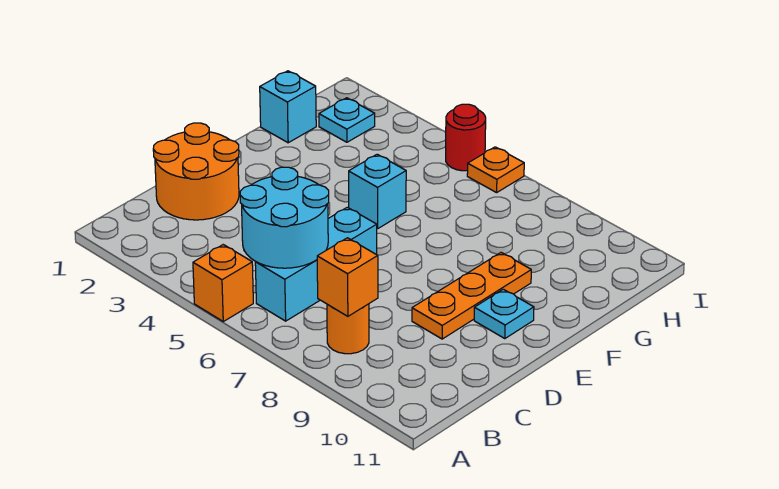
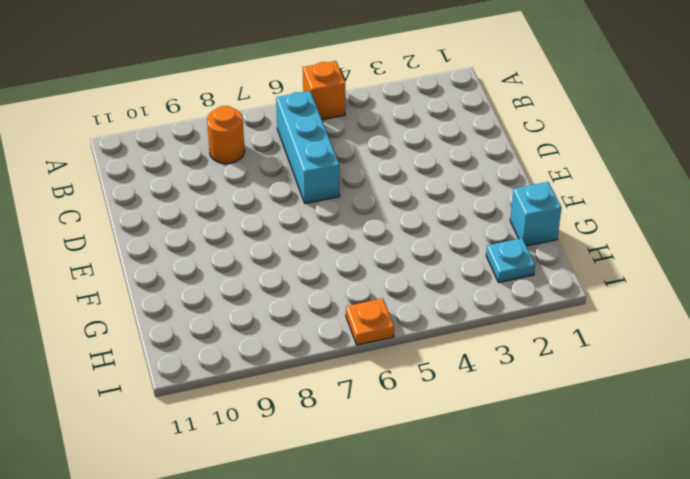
none -> orange round brick C1:D2 level 1
none -> orange plate D9:F9 level 1
none -> cyan plate E10 level 1

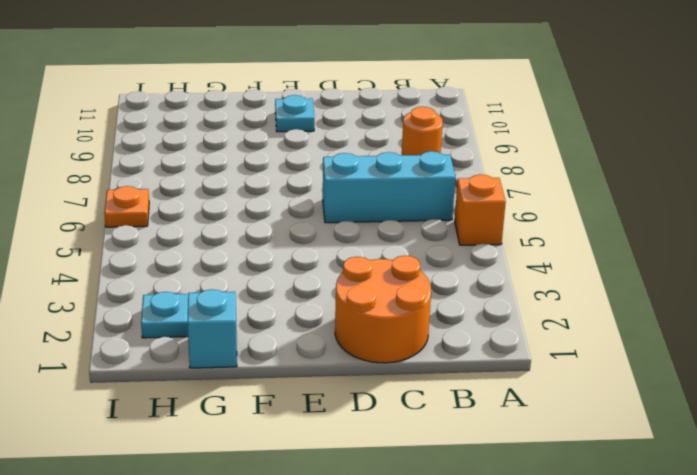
none -> orange plate D9:F9 level 1
none -> cyan brick F5 level 1
none -> red round brick I5 level 1

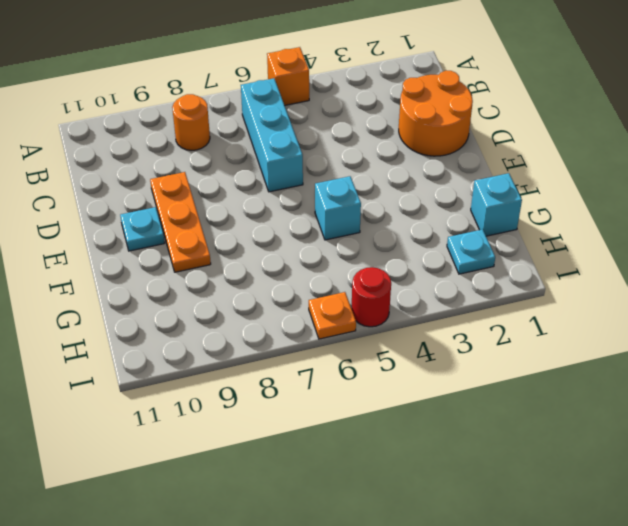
none -> cyan round brick B5:C6 level 2
none -> orange brick B8 level 2

